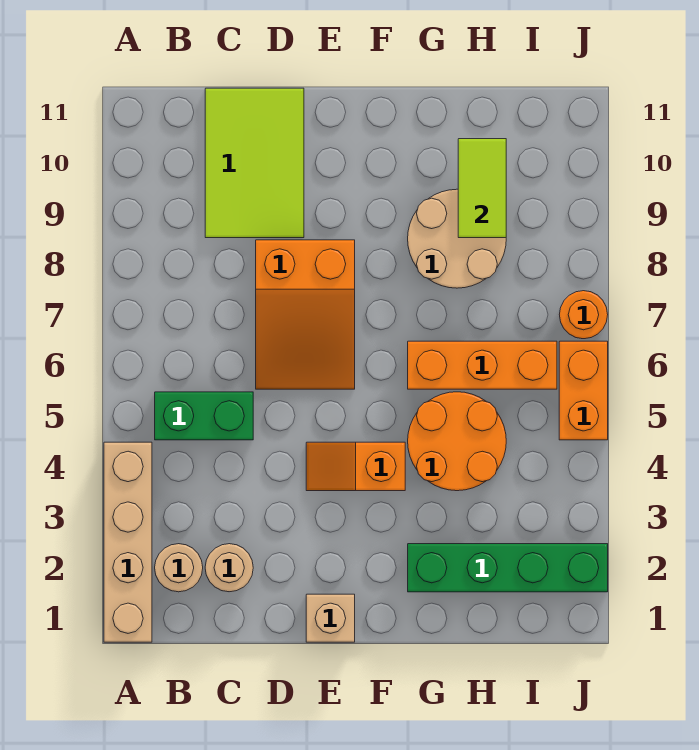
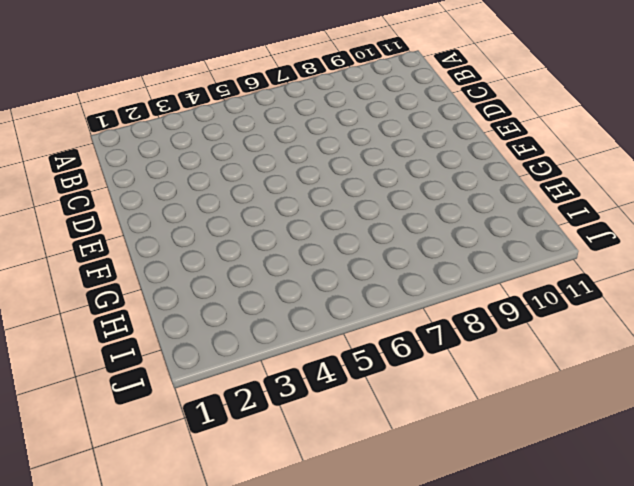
none -> tan brick A1:A4 level 1
none -> tan round brick B2 level 1
none -> green brick B5:C5 level 1

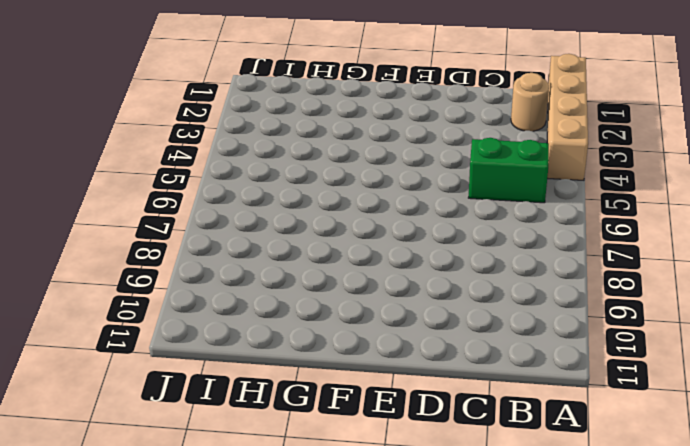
none -> tan round brick C2 level 1
none -> lime tile C9:D11 level 1
none -> orange slope D6:E8 level 1 top 8

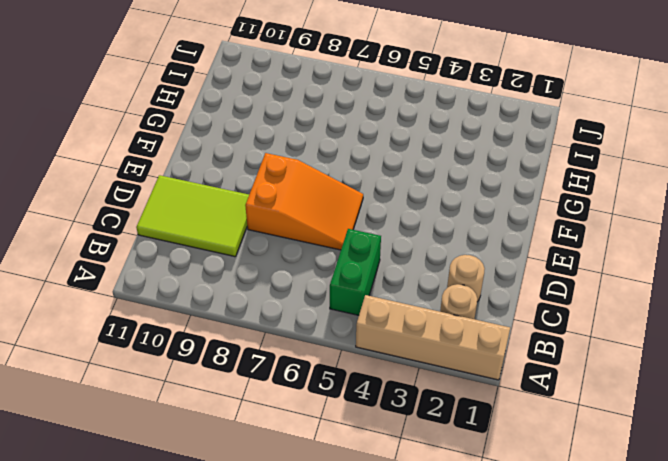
none -> tan brick E1 level 1
none -> orange slope E4:F4 level 1 top F
none -> green brick G2:J2 level 1

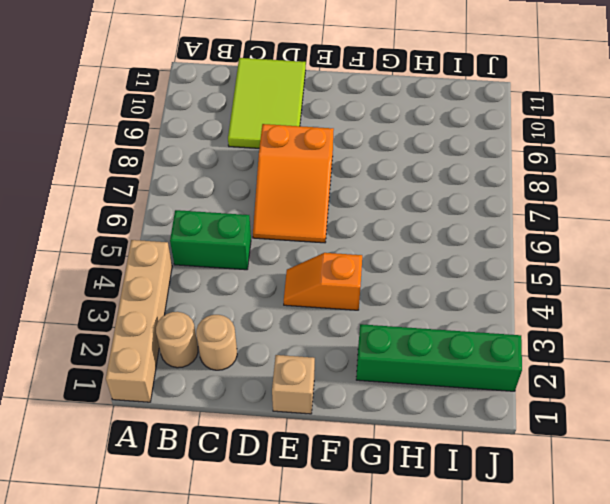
none -> orange round brick G4:H5 level 1
none -> orange brick G6:I6 level 1
none -> tan round brick G8:H9 level 1

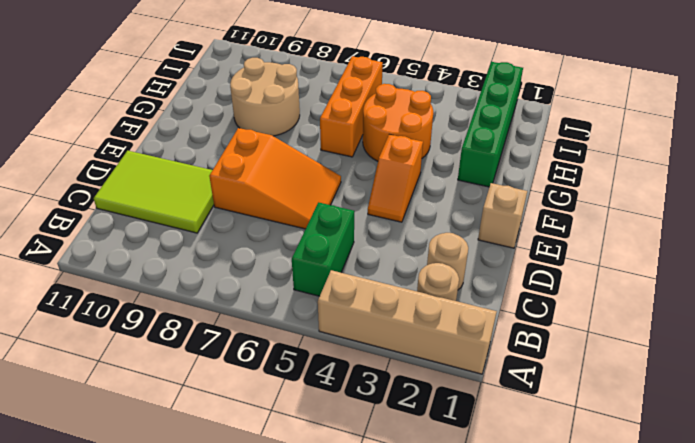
none -> orange brick J5:J6 level 1
none -> orange round brick J7 level 1
none -> lime tile H9:H10 level 2

